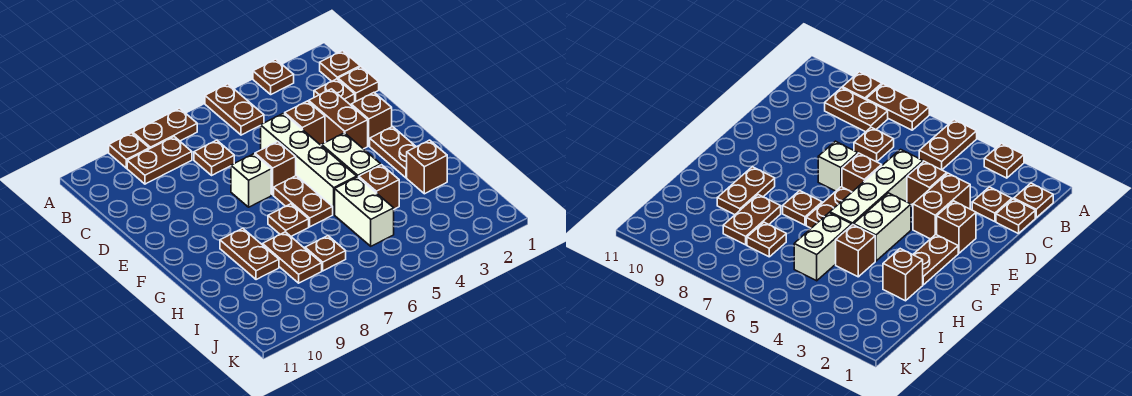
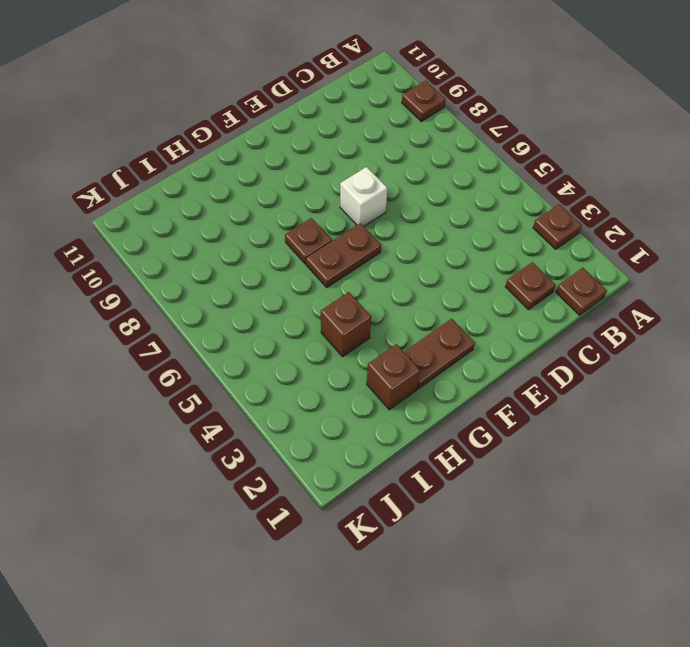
none -> brown plate A5:B5 level 1
none -> brown plate A7:A8 level 1
none -> brown plate B8:B9 level 1

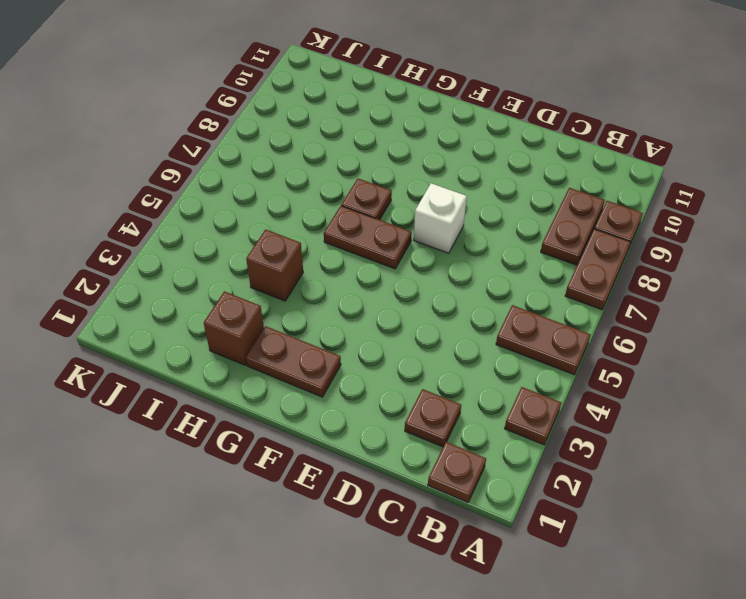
none -> brown plate C1 level 1
none -> brown plate C7 level 1
none -> brown brick D3:E3 level 1

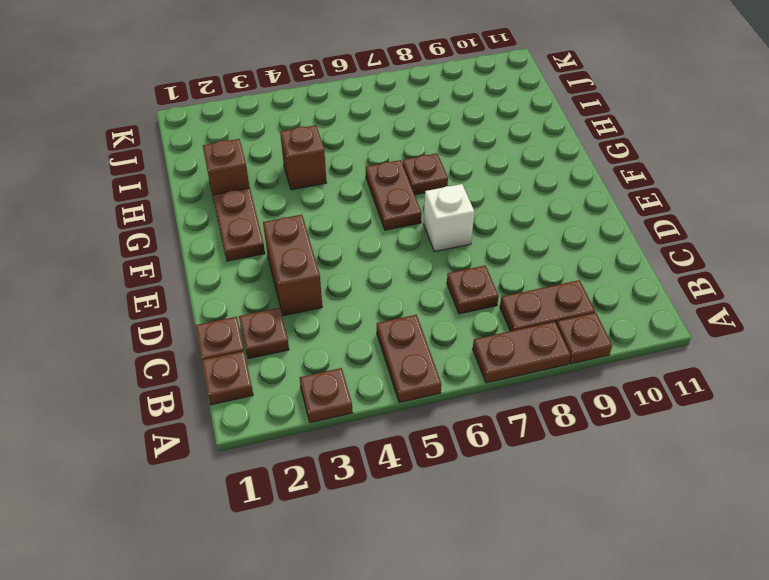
none -> brown brick D4 level 1
none -> white brick D5:G5 level 1
none -> brown brick E2 level 1

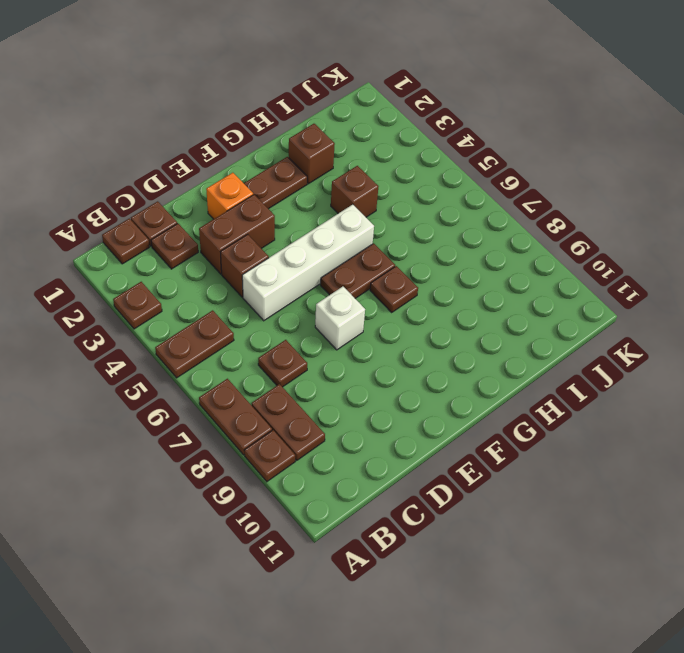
orange brick E2 level 1 -> brown brick E2 level 1
none -> brown brick E6 level 1
none -> white brick F4:G4 level 1
none -> brown plate G9:H9 level 1

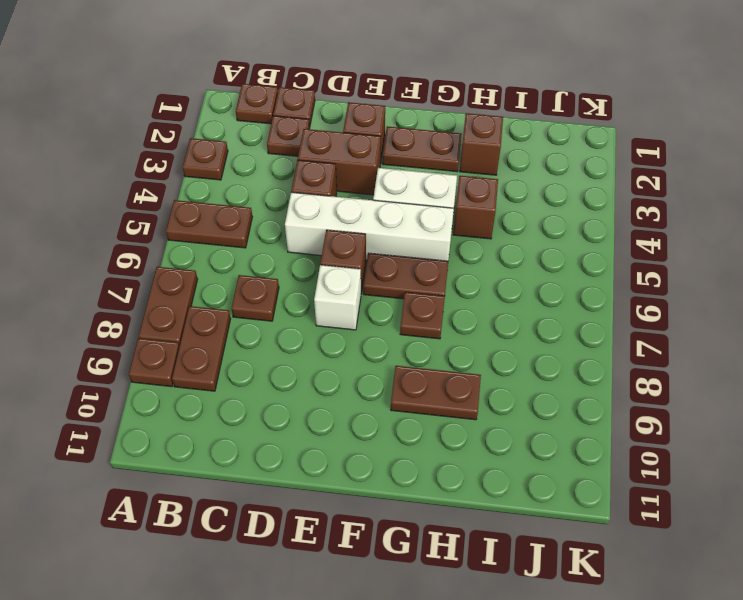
none -> white brick H5:I5 level 1
none -> brown plate H8:I8 level 1
none -> brown plate I7 level 1

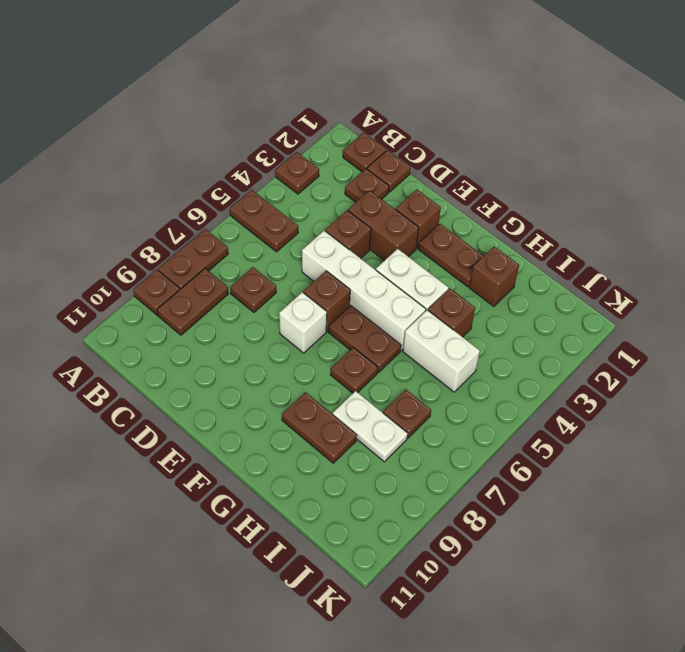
white plate H8:I8 level 1 -> brown plate H8:I8 level 1

